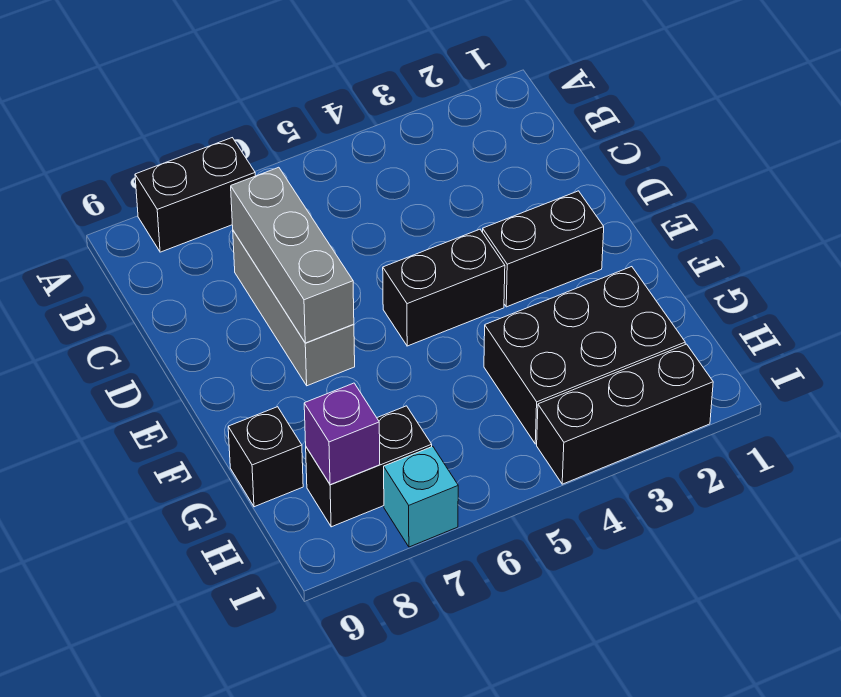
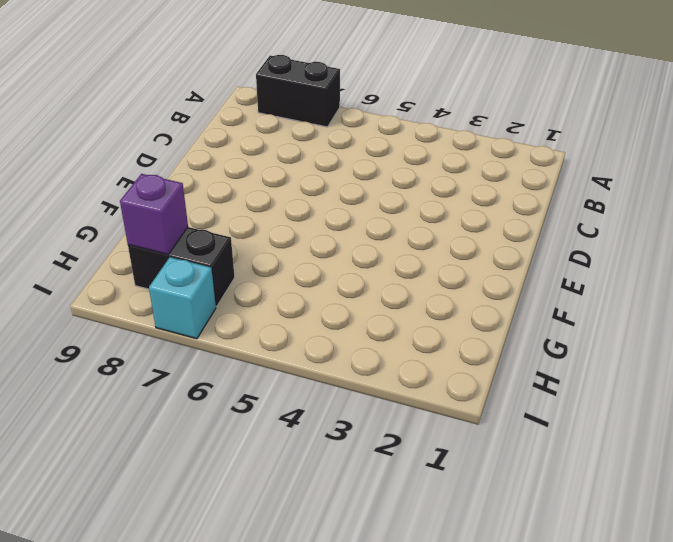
none -> grey brick C7:E7 level 1
none -> black brick E2:E3 level 1

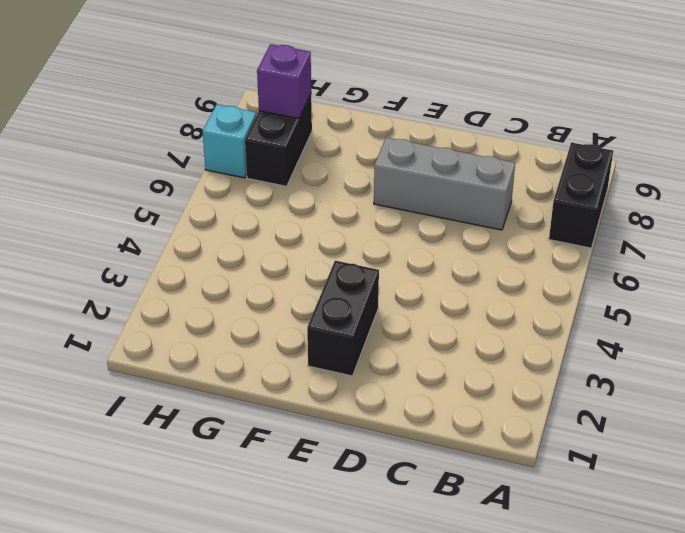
none -> black brick E4:E5 level 1
none -> black brick G2:H4 level 1

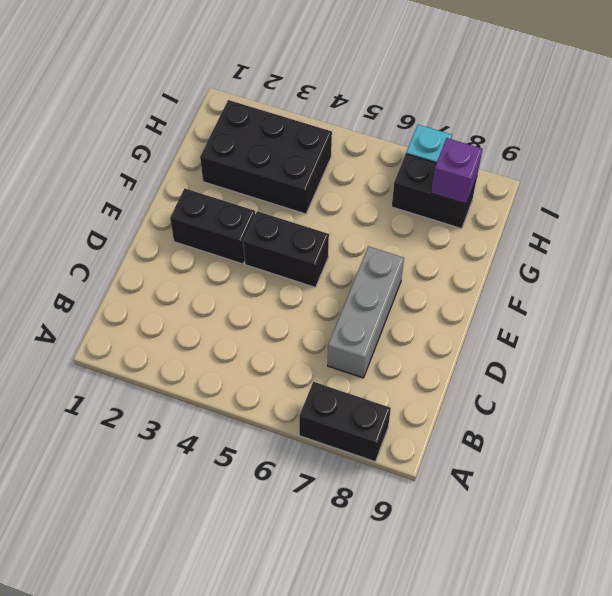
none -> black brick G9 level 1
none -> black brick I2:I4 level 1

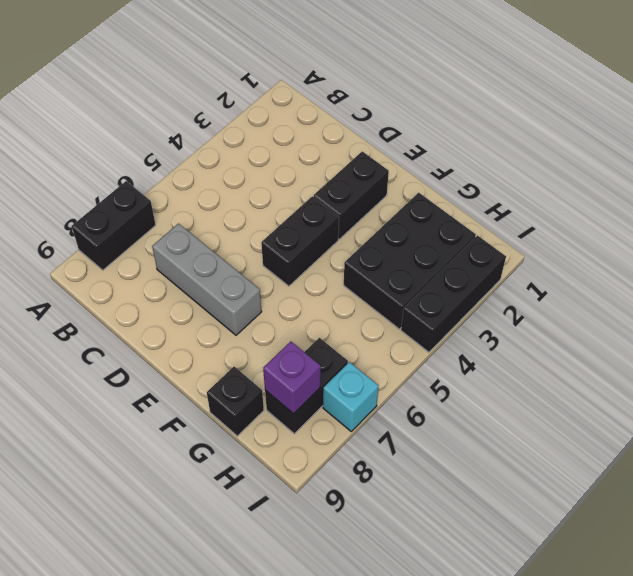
none -> grey brick C7:E7 level 2

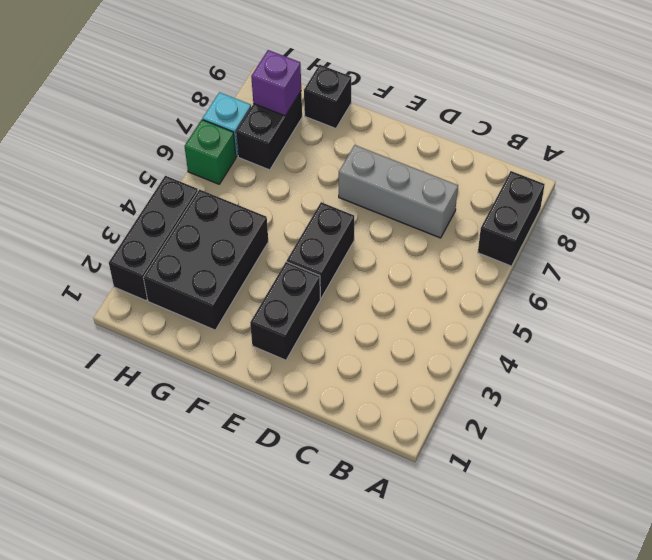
green brick I6 level 1 -> none
none -> grey brick C7:E7 level 2

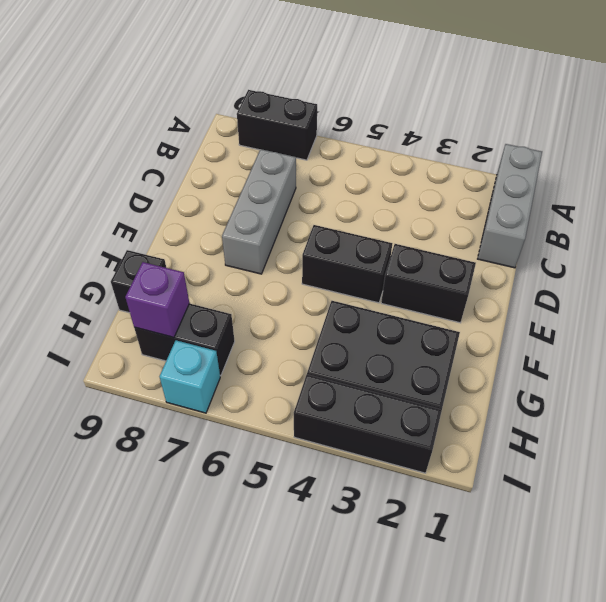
grey brick A1:C1 level 1 -> grey brick C7:E7 level 2

